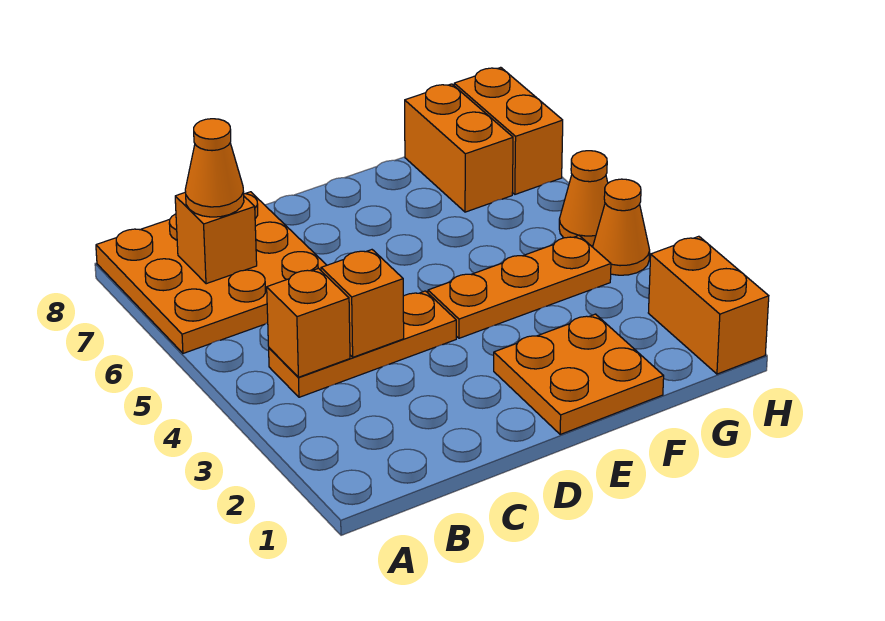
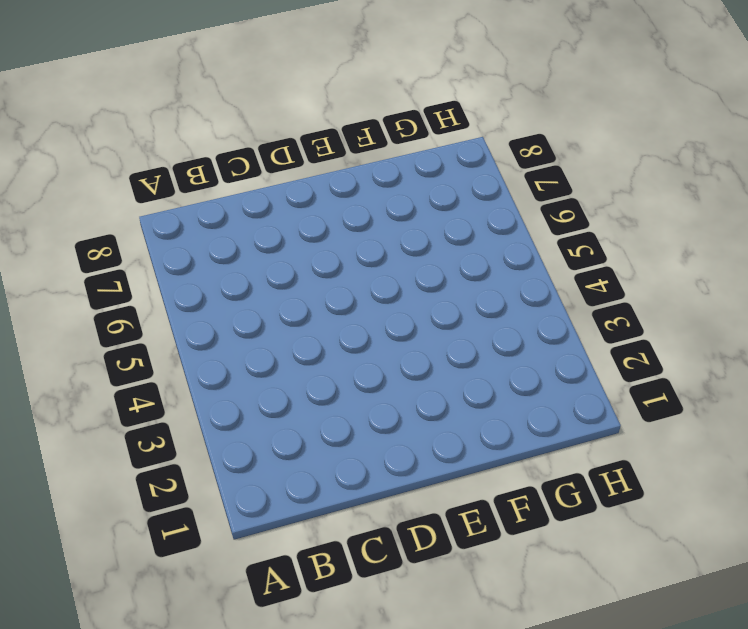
none -> orange plate A6:C8 level 1
none -> orange plate B4:D4 level 1
none -> orange plate E1:F2 level 1

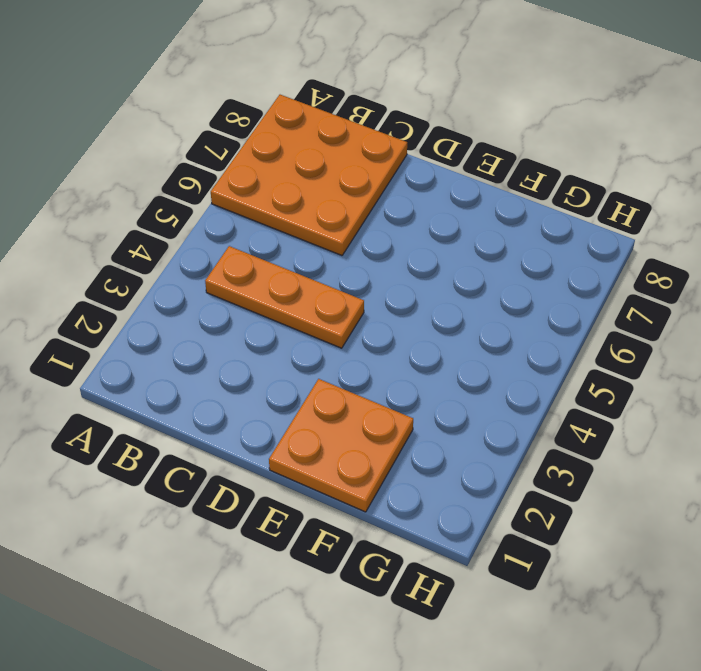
none -> orange plate E4:G4 level 1
none -> orange brick G7:G8 level 1
none -> orange brick H1:H2 level 1

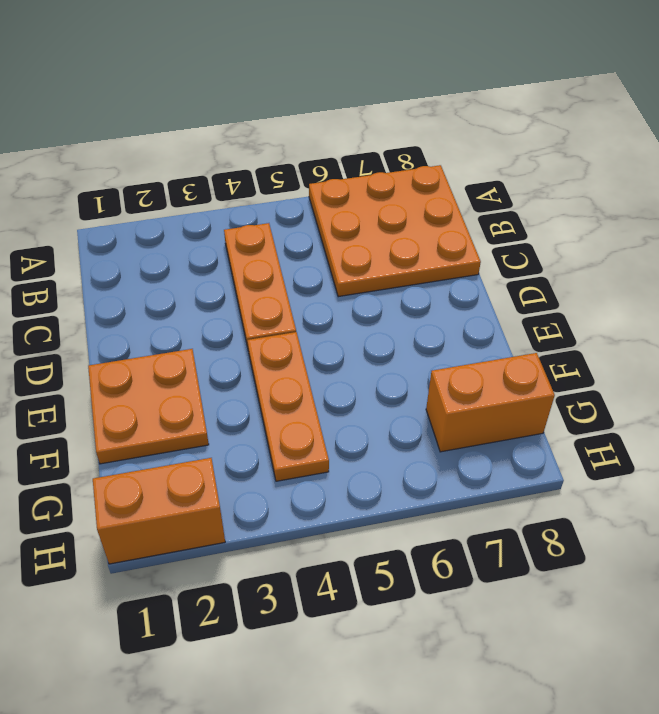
none -> orange cone H4 level 1
none -> orange cone H5 level 1
none -> orange brick H7:H8 level 1

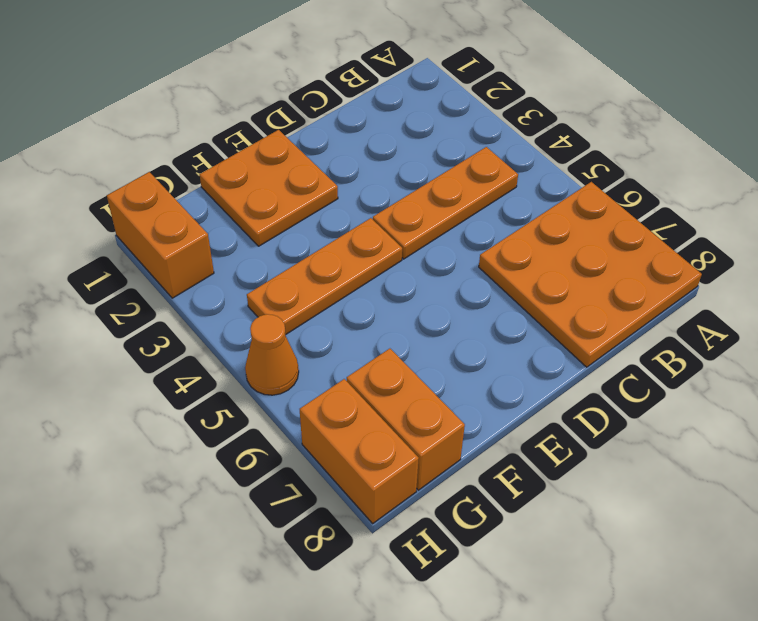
none -> orange cone H4 level 1
none -> orange brick B4 level 2
none -> orange brick B7 level 2

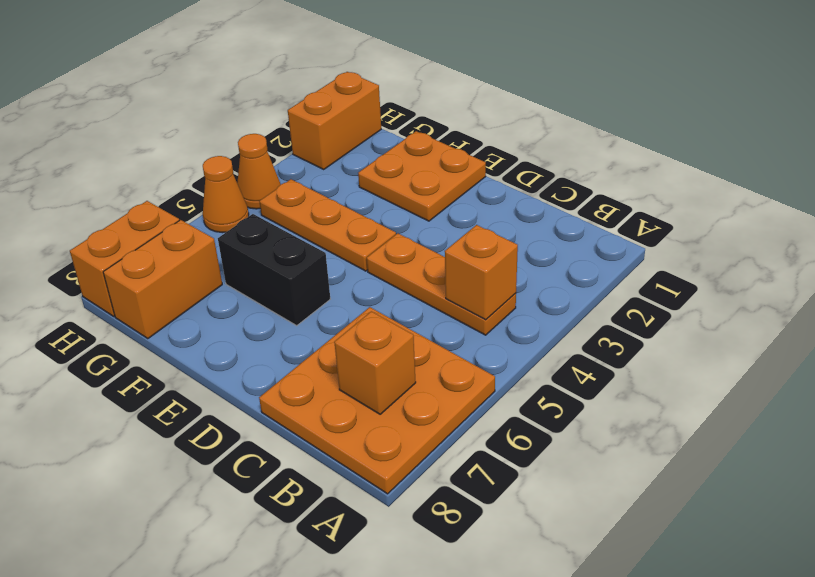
black brick E6:F6 level 1 -> none
none -> orange brick C4 level 2
none -> orange cone B7 level 3

